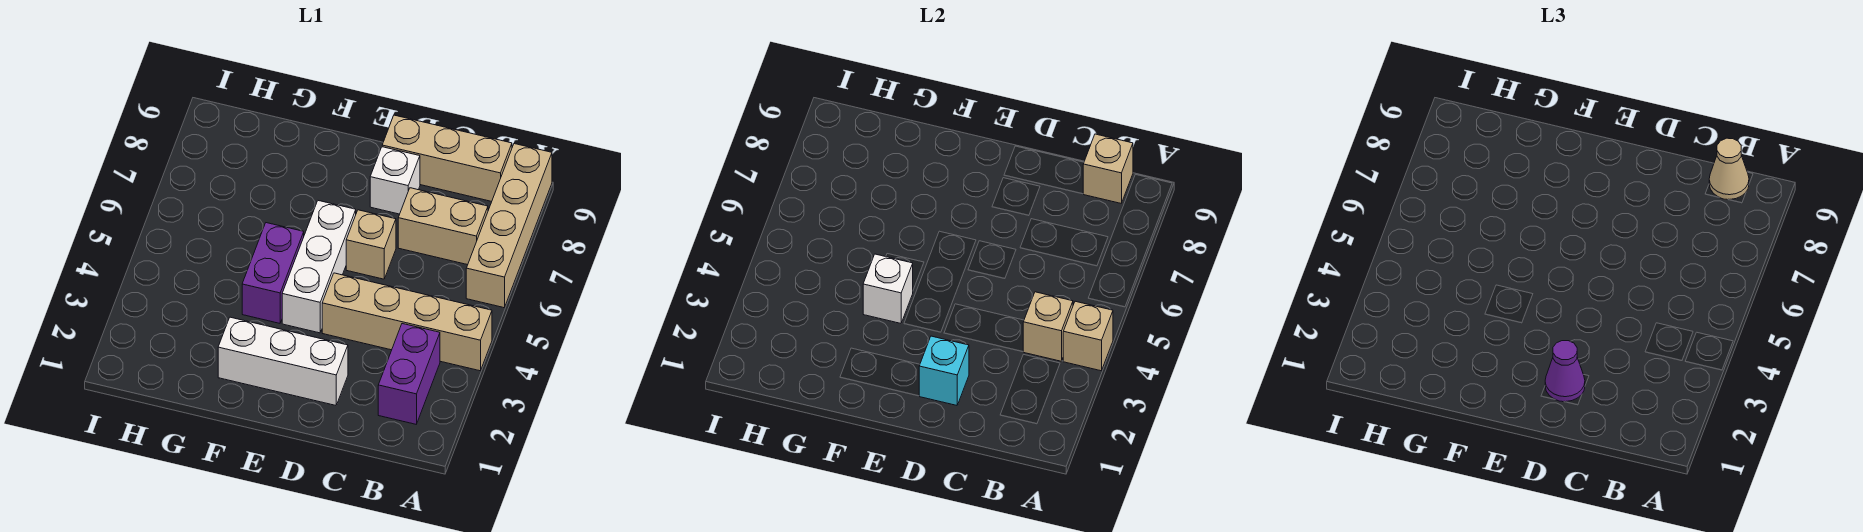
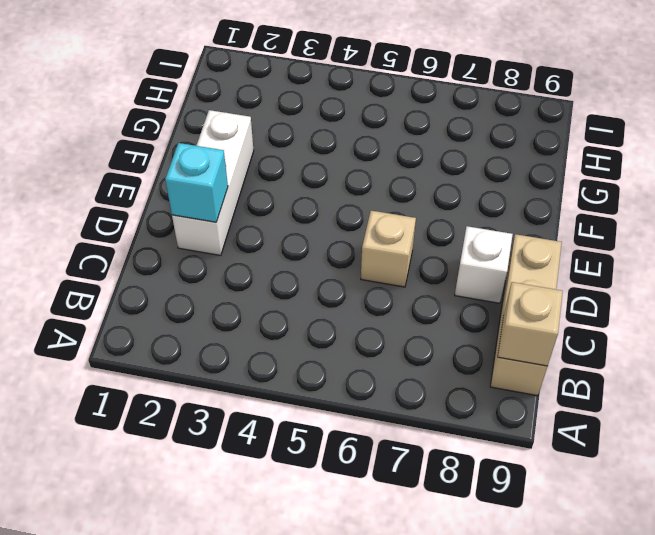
none -> tan brick A4:D4 level 1
none -> tan brick A6:A9 level 1
none -> purple brick B2:B3 level 1

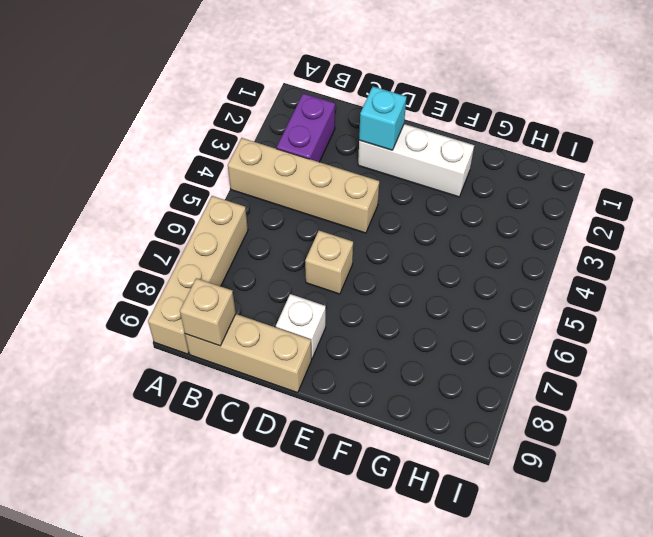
none -> tan brick B7:C7 level 1
none -> white brick E4:E6 level 1
none -> purple brick F4:F5 level 1

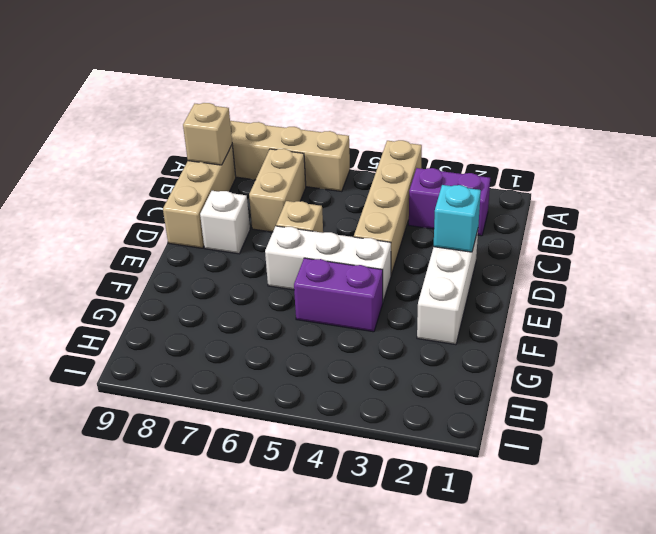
none -> tan brick A4 level 2
none -> tan brick B4 level 2
none -> white brick F4 level 2

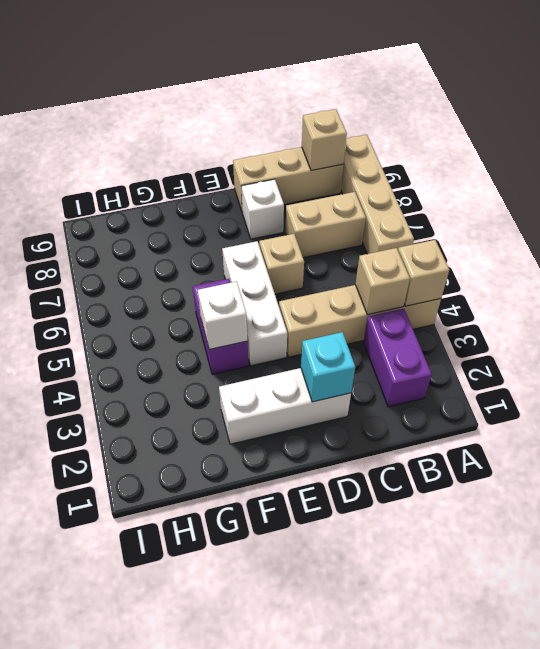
none -> tan cone B9 level 3
none -> purple cone D2 level 3

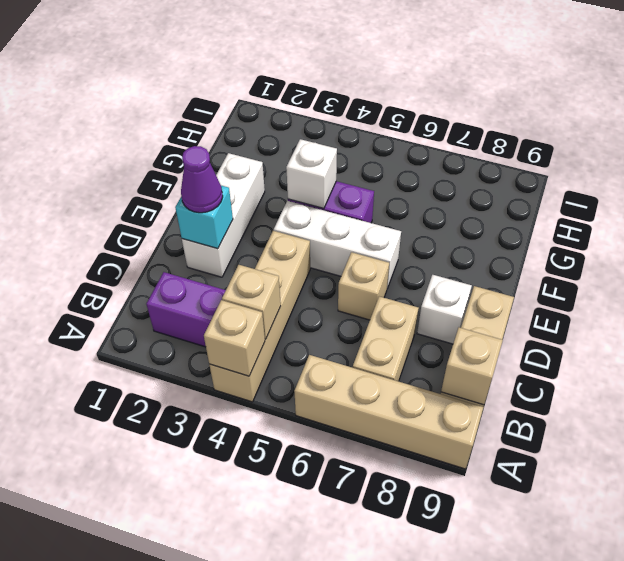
none -> tan cone B9 level 3

